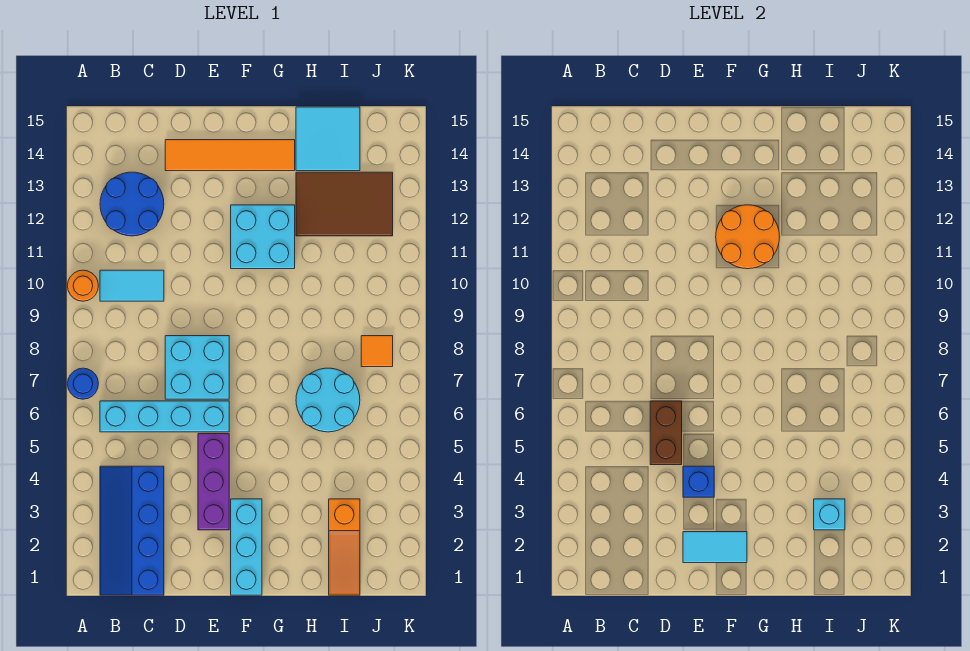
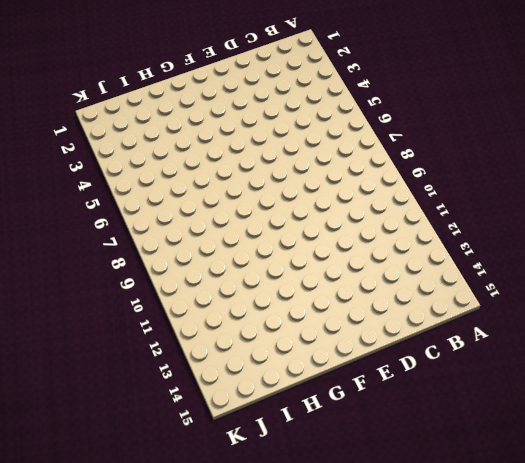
none -> blue round brick A7 level 1
none -> orange round brick A10 level 1
none -> blue slope B1:C4 level 1 top C

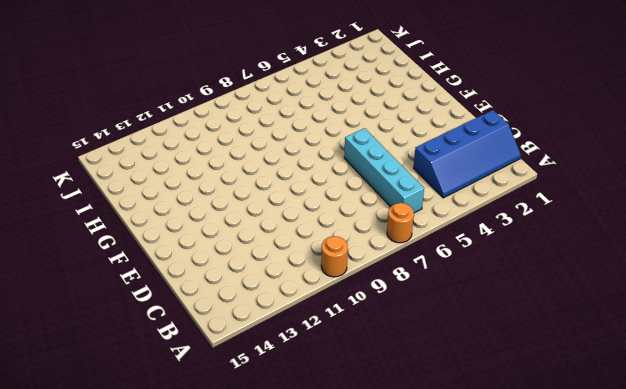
orange round brick A7 level 1 -> blue round brick A7 level 1
none -> cyan tile B10:C10 level 1
none -> blue round brick B12:C13 level 1
none -> cyan brick D7:E8 level 1

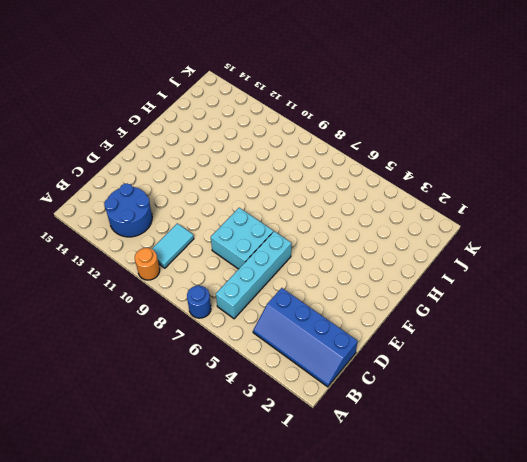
none -> orange tile D14:G14 level 1
none -> purple brick E3:E5 level 1
none -> cyan brick F1:F3 level 1

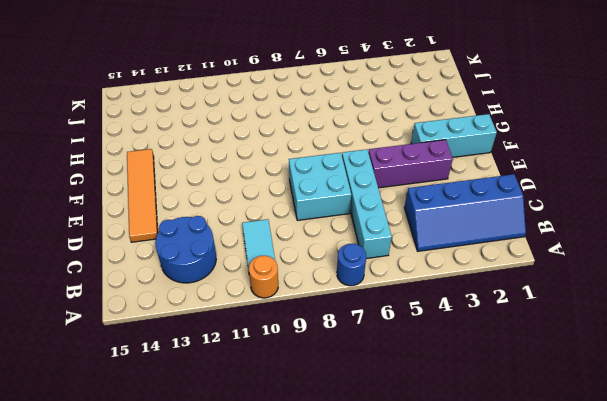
none -> cyan brick F11:G12 level 1
none -> cyan round brick H6:I7 level 1
none -> brown tile H12:J13 level 1

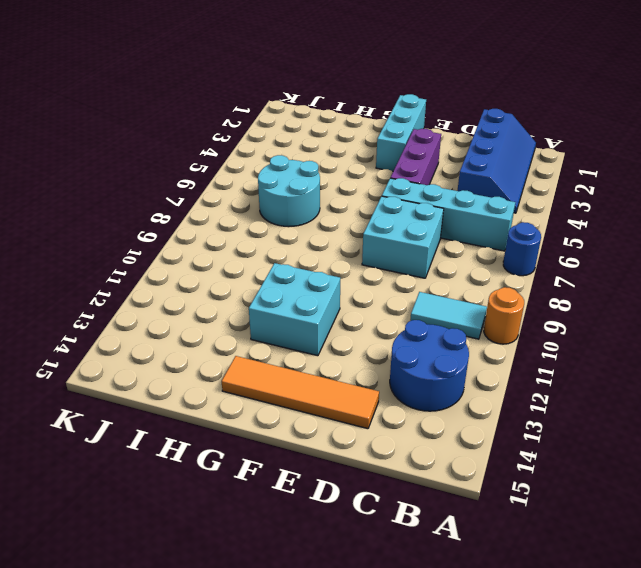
none -> brown tile H12:J13 level 1
none -> cyan tile H14:I15 level 1
none -> orange slope I1:I3 level 1 top 3

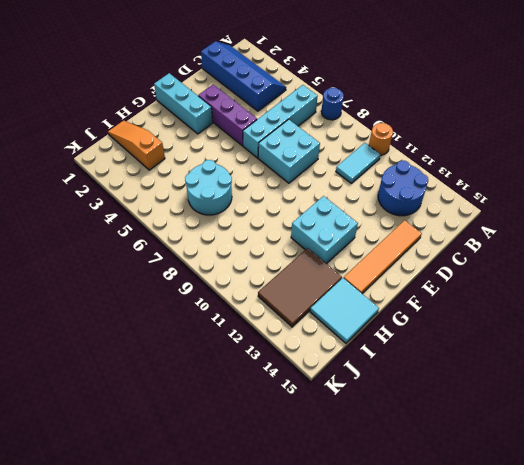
none -> orange tile J8 level 1
none -> brown brick D5:D6 level 2
none -> cyan tile E2:F2 level 2

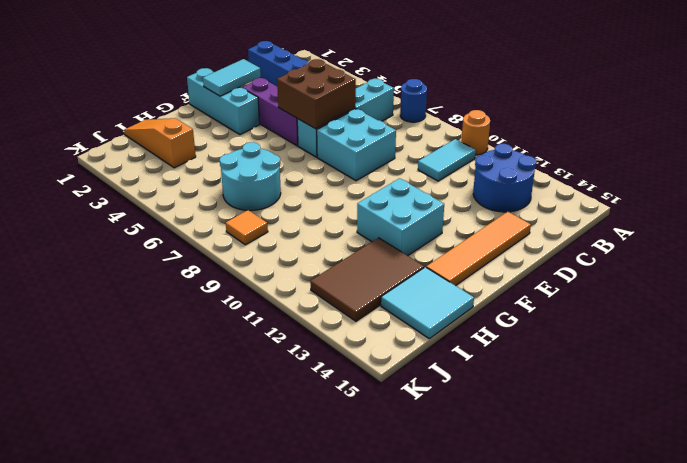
brown brick D5:E6 level 2 -> brown brick D5:D6 level 2
none -> blue brick E4 level 2
none -> orange round brick F11:G12 level 2
none -> cyan brick I3 level 2

